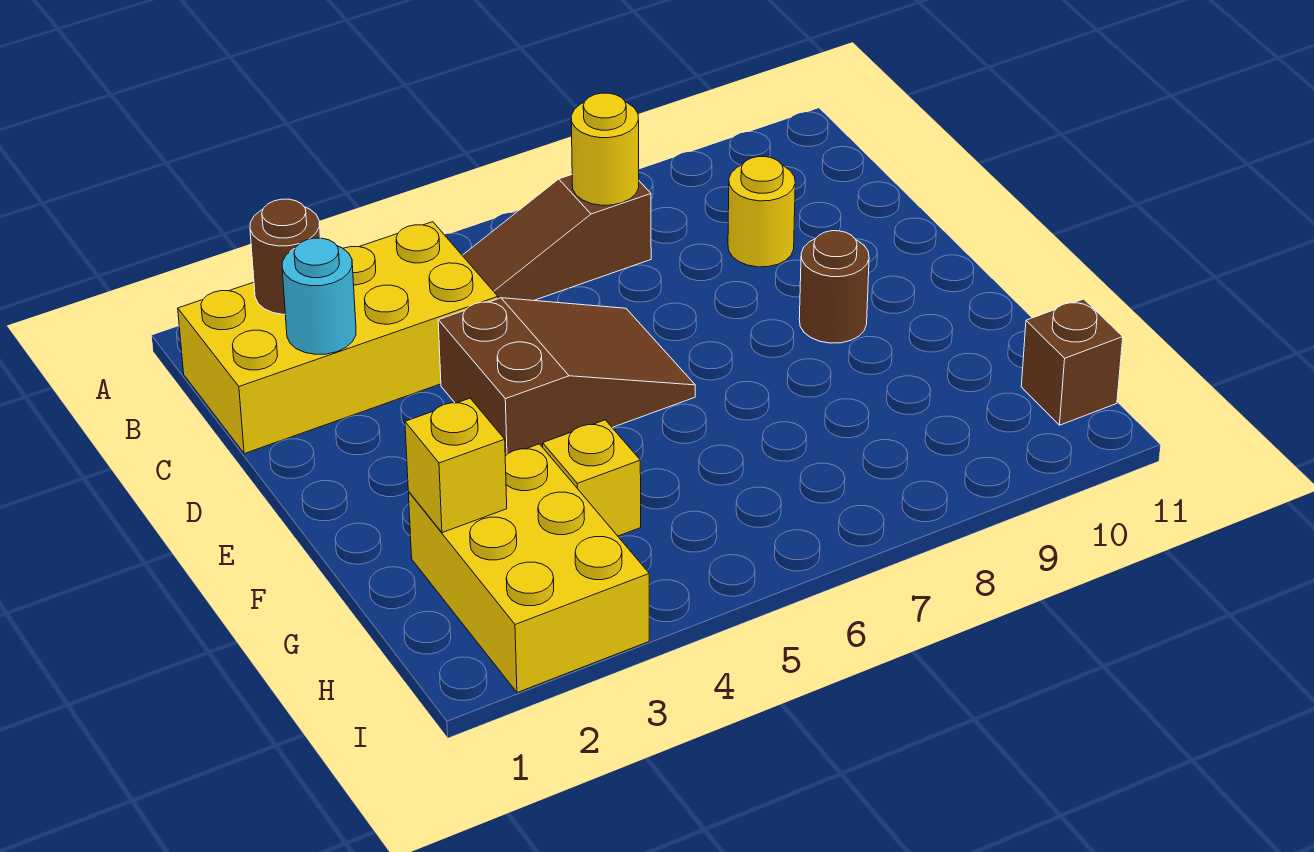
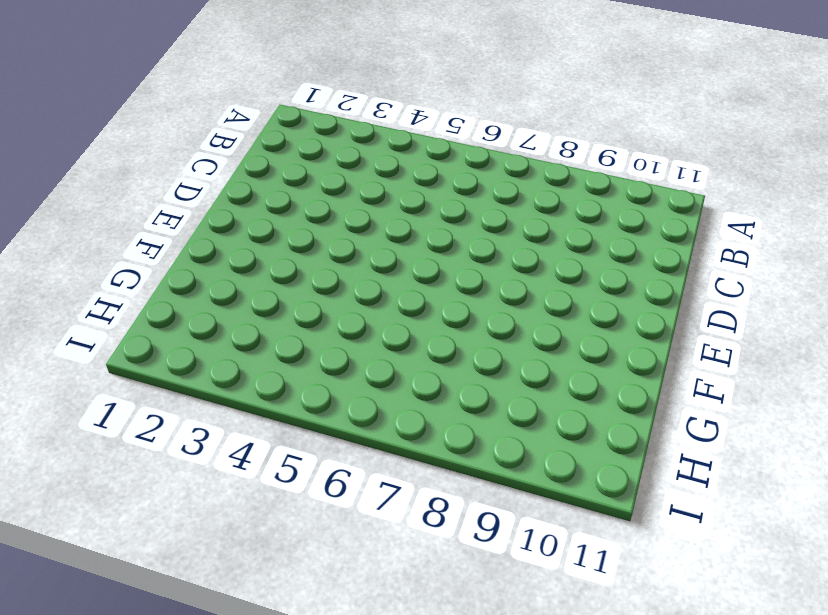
none -> yellow brick B1:C4 level 1
none -> brown slope B5:B7 level 1 top 7
none -> yellow round brick C9 level 1

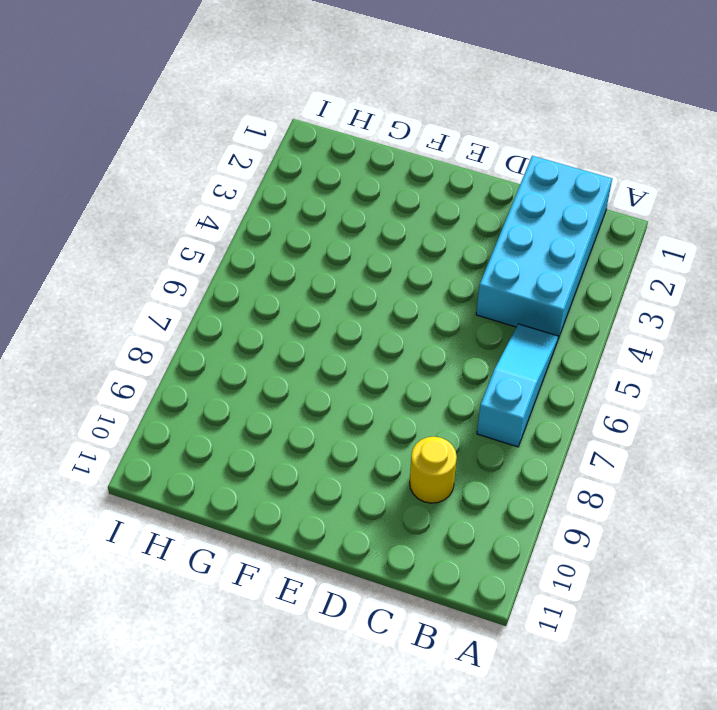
cyan brick B1:C4 level 1 -> yellow brick B1:C4 level 1
cyan slope B5:B7 level 1 top 7 -> brown slope B5:B7 level 1 top 7
none -> brown slope D4:E6 level 1 top 4
none -> brown round brick E9 level 1
none -> yellow brick G2:I3 level 1

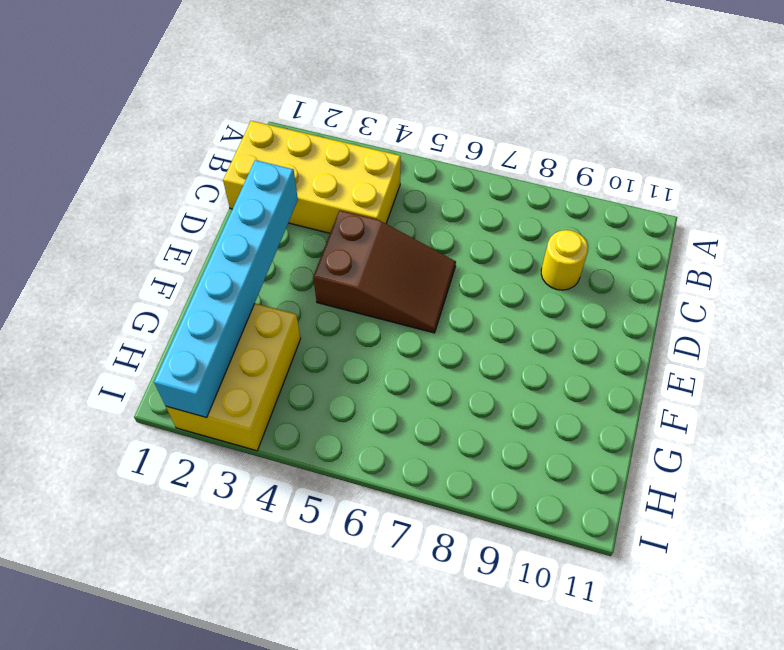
cyan brick D2:I2 level 2 -> yellow brick G2 level 2
none -> brown slope B5:B7 level 1 top 7
none -> brown round brick E9 level 1
none -> yellow brick G4 level 1

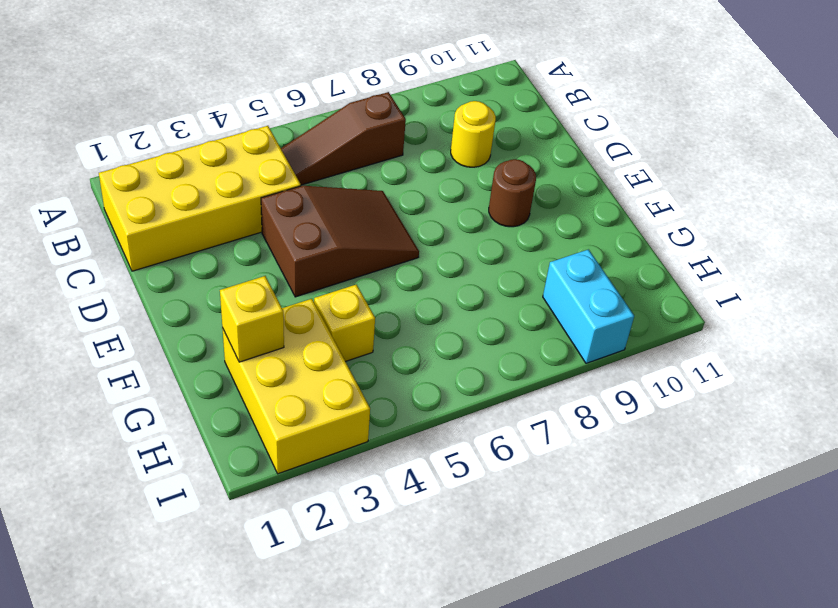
cyan brick H9:I9 level 1 -> none
none -> brown brick H11 level 1
none -> brown round brick B2 level 2
none -> yellow round brick B7 level 2

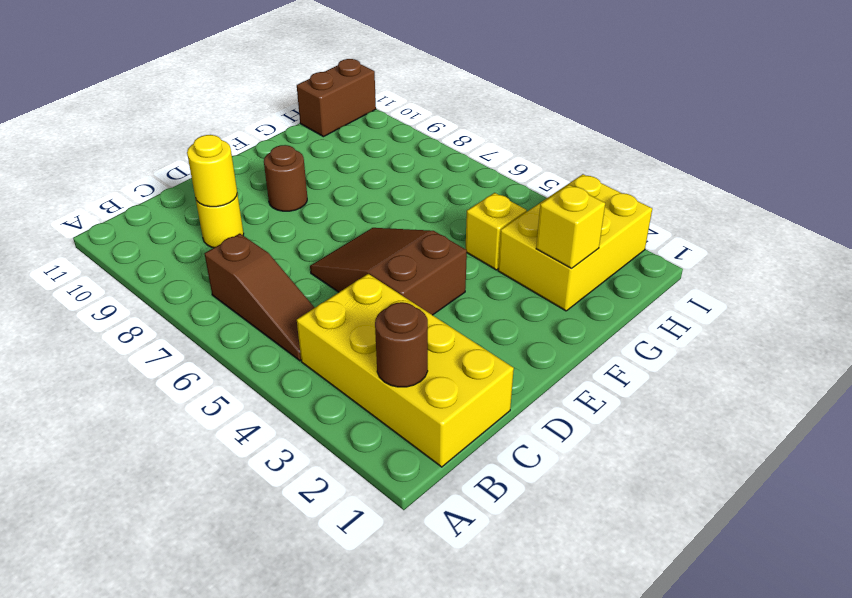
yellow round brick C9 level 2 -> yellow round brick B7 level 2
brown brick H11:I11 level 1 -> brown brick H11 level 1
none -> cyan round brick C2 level 2

